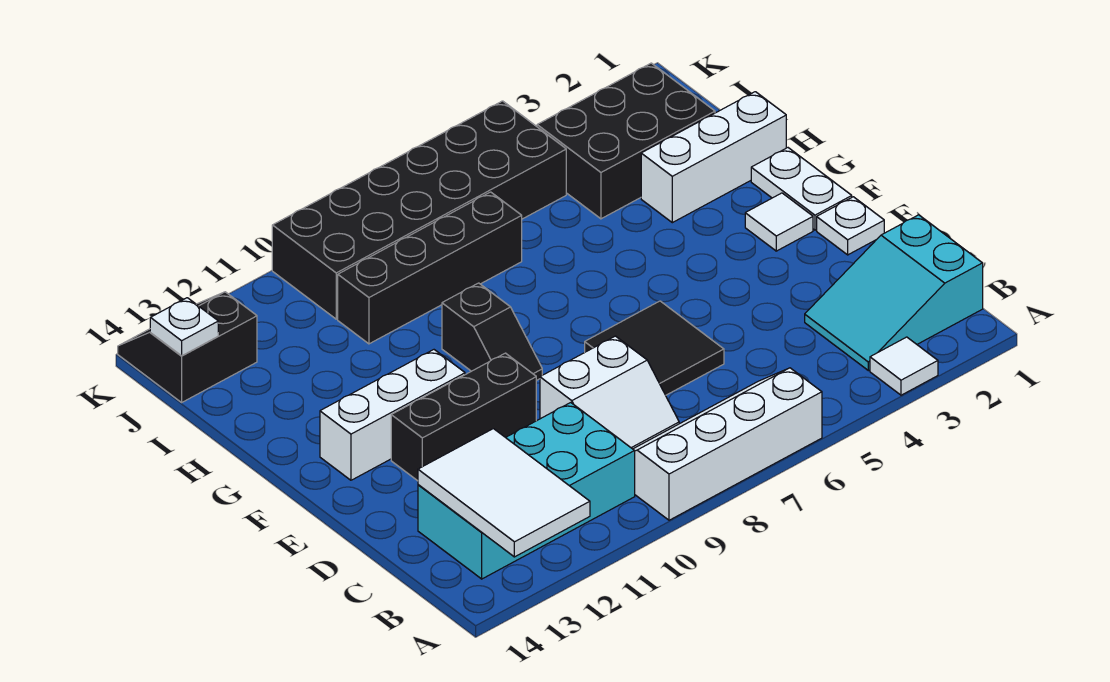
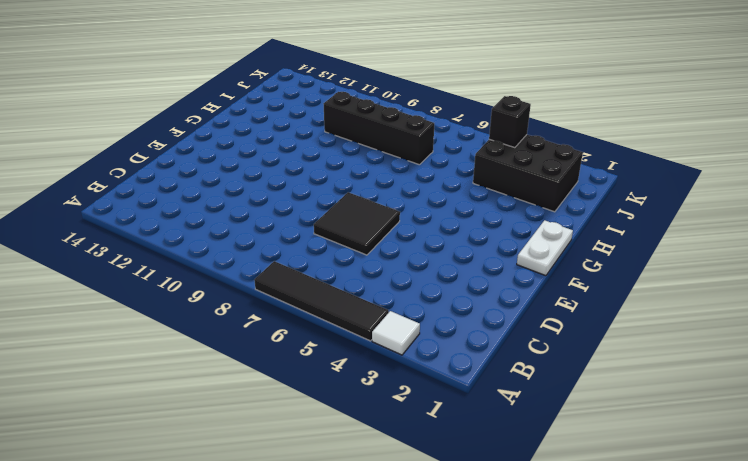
black tile A4:A7 level 1 -> white slope A6:B9 level 1 top A
black brick J4 level 2 -> none
none -> cyan slope B1:C3 level 1 top 1
none -> cyan brick B10:C13 level 1
none -> white slope C8:D9 level 1 top D

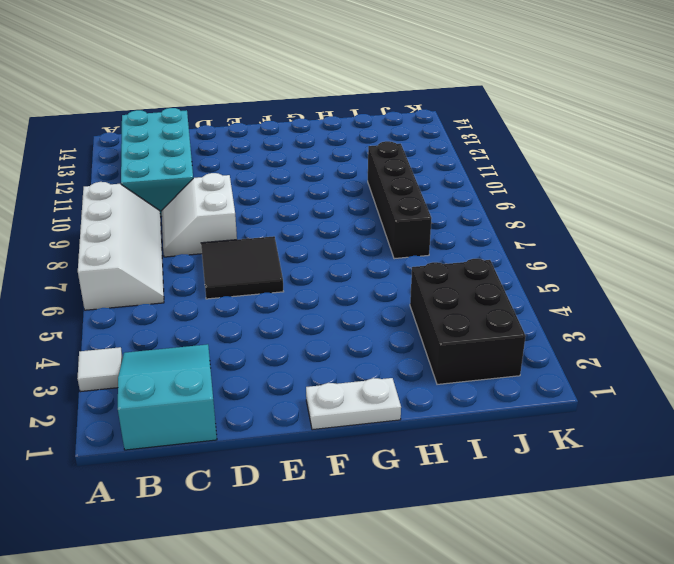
none -> white plate E1 level 1
none -> black brick E10:E12 level 1
none -> white tile F2 level 1

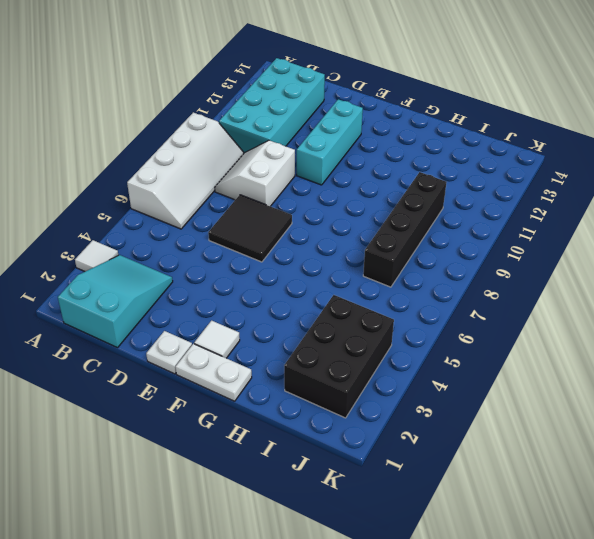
cyan brick E10:E12 level 1 -> black brick E10:E12 level 1
none -> black slope F9:G9 level 1 top G
none -> white brick F11:F13 level 1
none -> white brick H1:H3 level 1

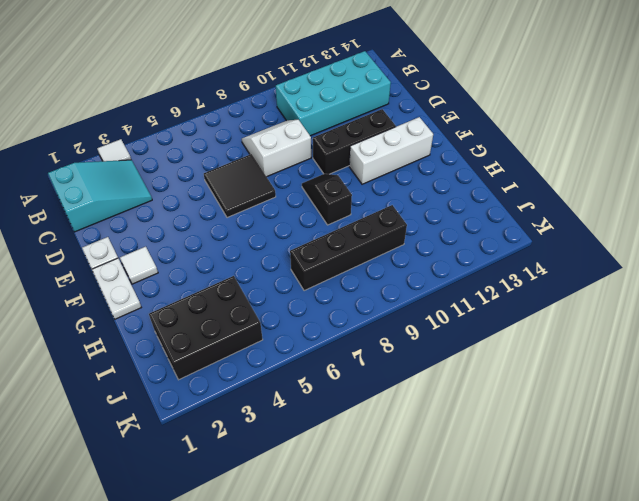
none -> white slope A6:B9 level 1 top A
none -> white brick H1:H3 level 1
none -> black brick J5:K10 level 1

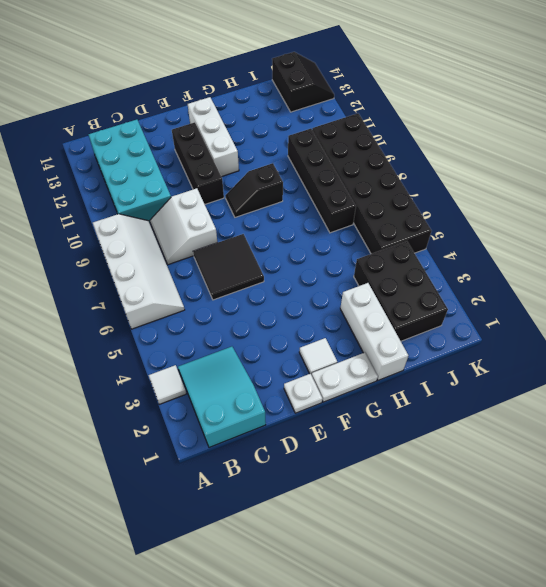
none -> white tile A12:C13 level 2
none -> white plate J14 level 2

